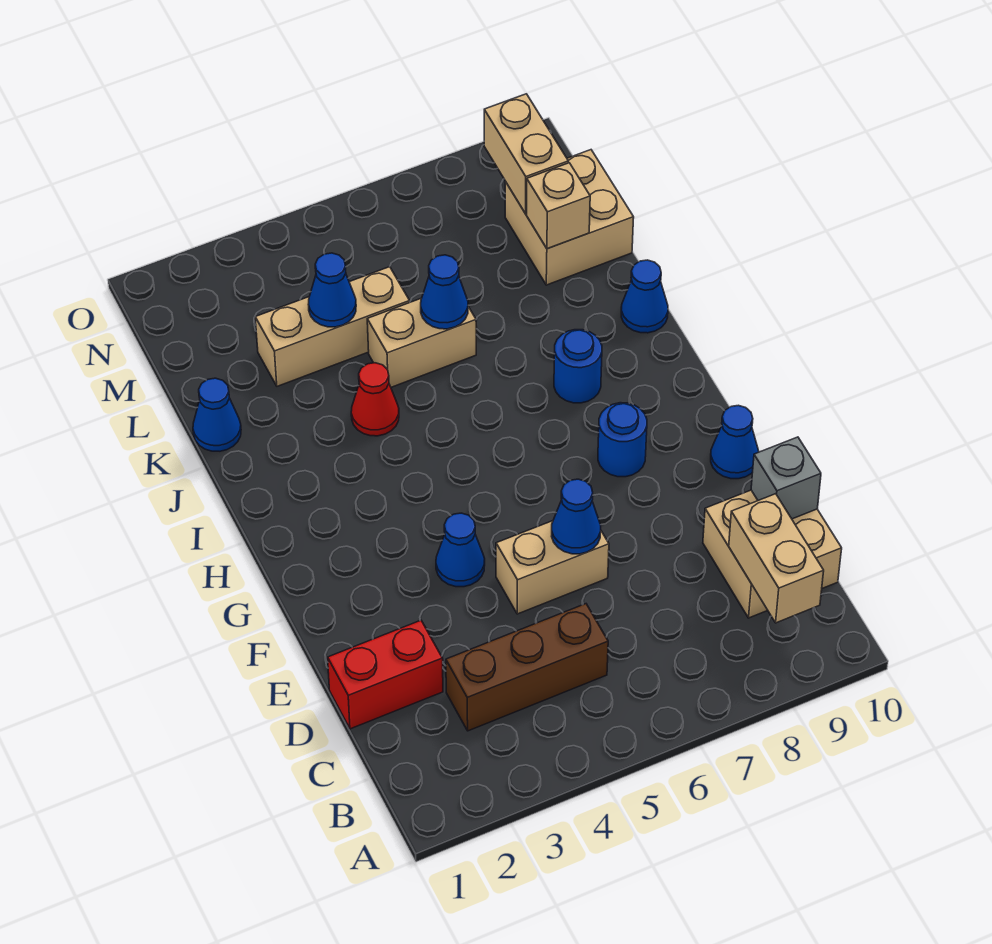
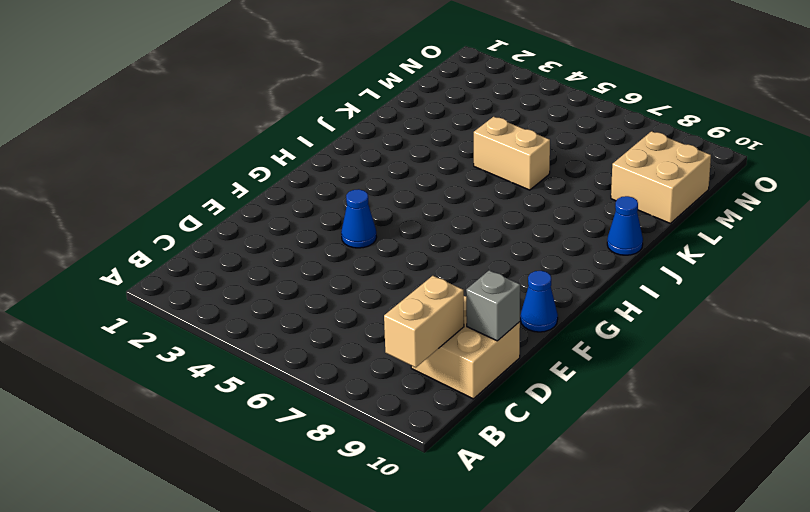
none -> brown brick C3:C5 level 1
none -> red brick D1:D2 level 1
none -> tan brick E5:E6 level 1

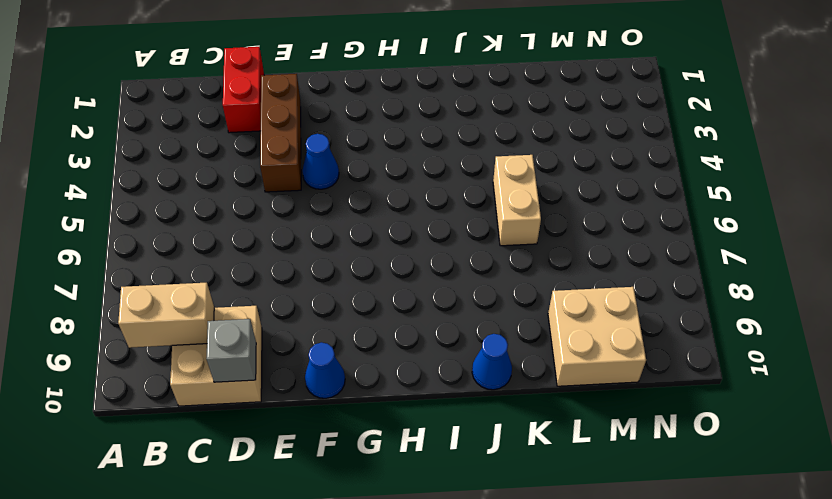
brown brick E2:E4 level 1 -> brown brick C3:C5 level 1
none -> tan brick E5:E6 level 1
none -> blue round brick G8 level 1
none -> blue round brick I8 level 1

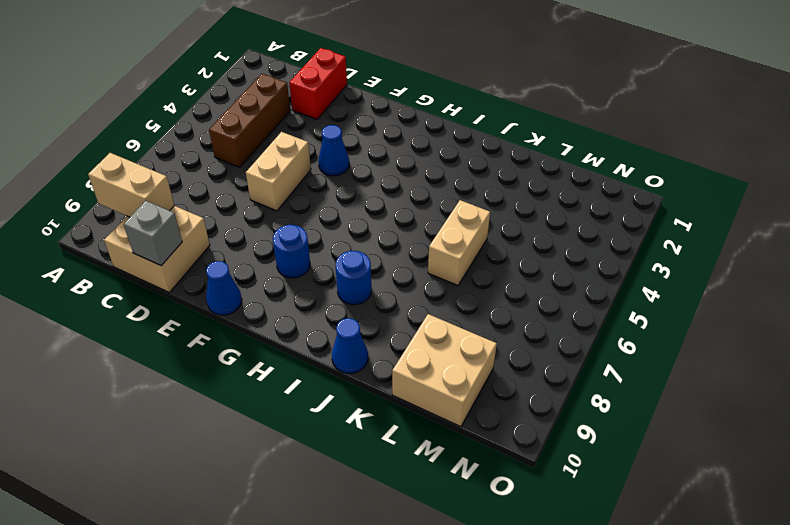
none -> red cone J4 level 1
none -> blue cone K1 level 1
none -> tan brick L3:L5 level 1

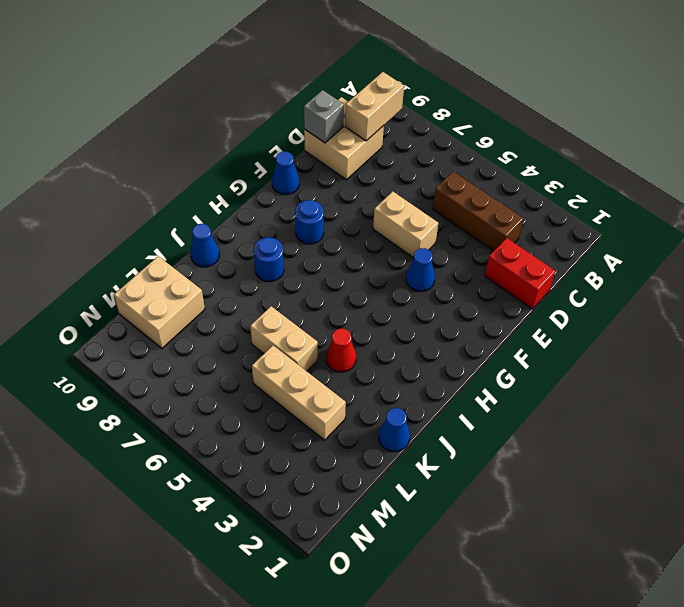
none -> blue cone E6 level 2
none -> blue cone K6 level 2
none -> blue cone L4 level 2

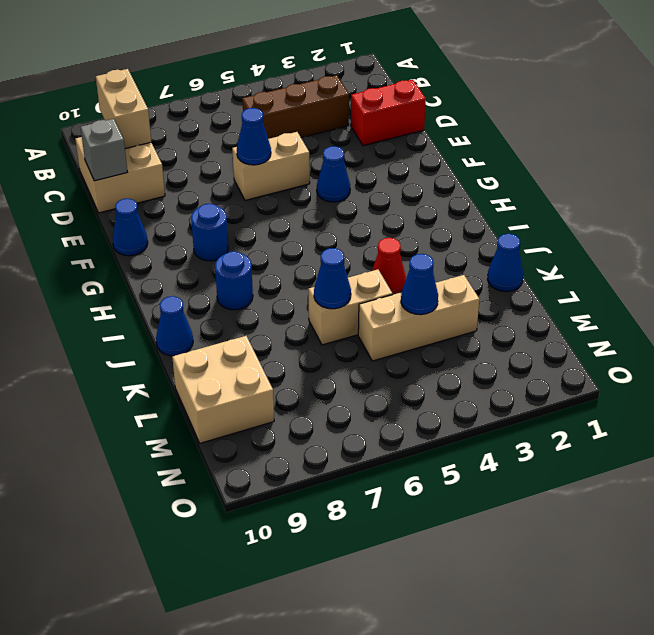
none -> tan brick L9 level 2
none -> tan brick M9:N9 level 2

